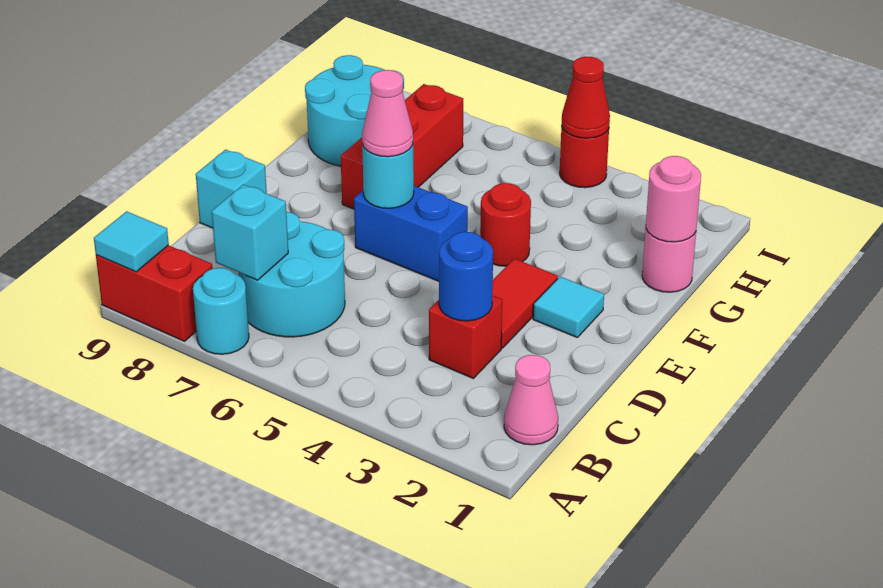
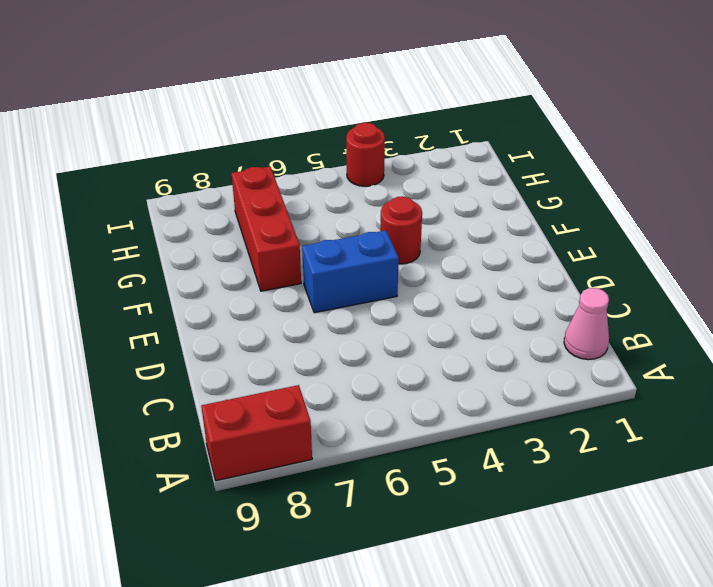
none -> cyan round brick A7 level 1
none -> cyan round brick B6:C7 level 1
none -> red brick C3 level 1

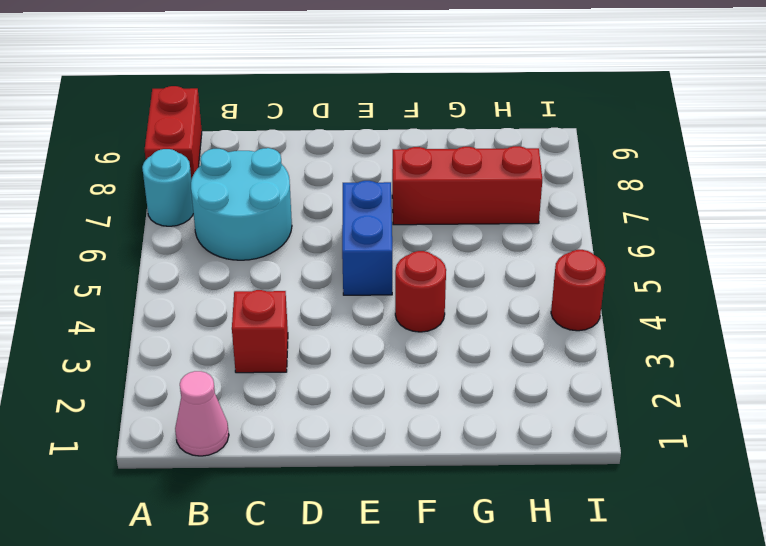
none -> red tile D3:E3 level 1
none -> cyan brick D9 level 1
none -> cyan tile E2 level 1

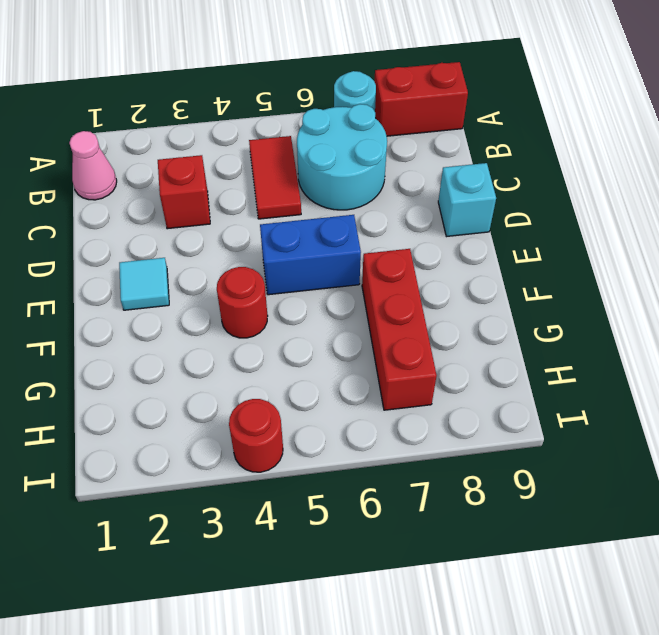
red tile B5:C5 level 1 -> red tile D3:E3 level 1
none -> pink round brick G1 level 1
none -> cyan round brick G8:H9 level 1
none -> cyan tile A9 level 2

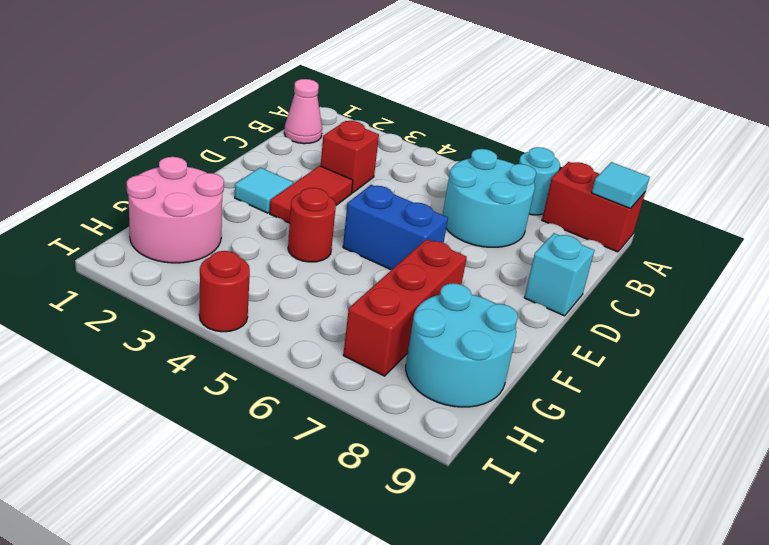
pink round brick G1:H2 level 1 -> pink round brick G1 level 1
none -> cyan brick B7 level 2
none -> blue round brick C3 level 2
none -> cyan round brick E6 level 2

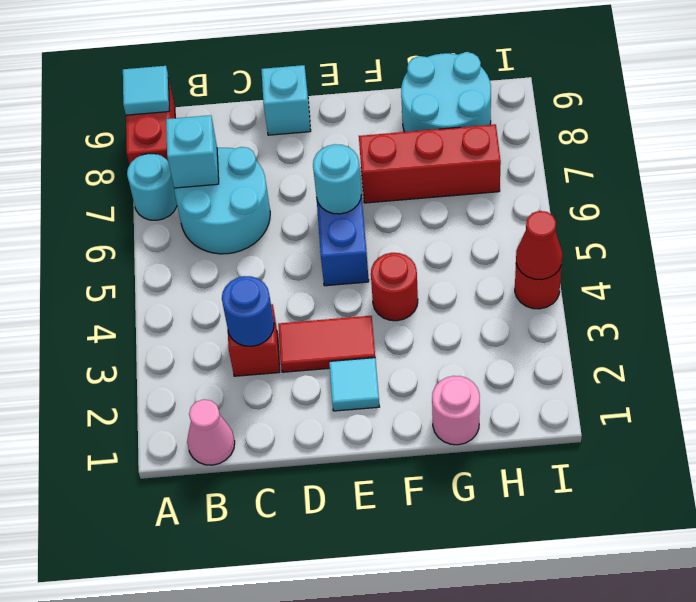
none -> pink round brick G1 level 2
none -> pink cone E6 level 3

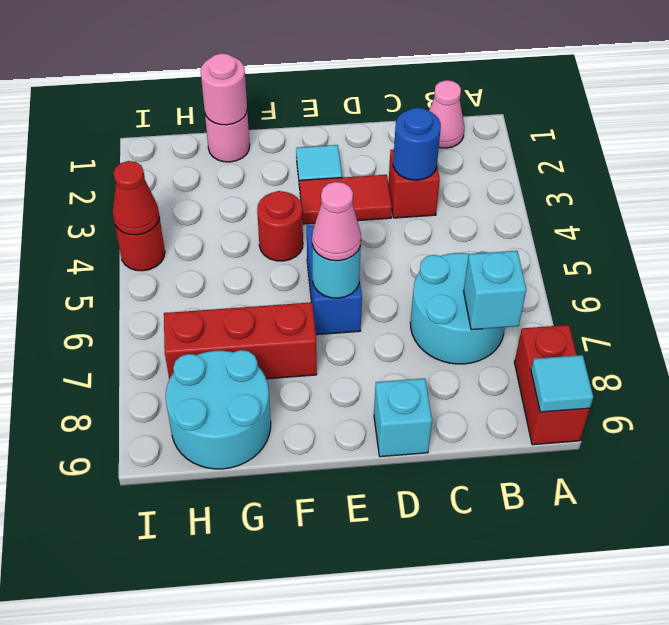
none -> cyan round brick A7 level 1

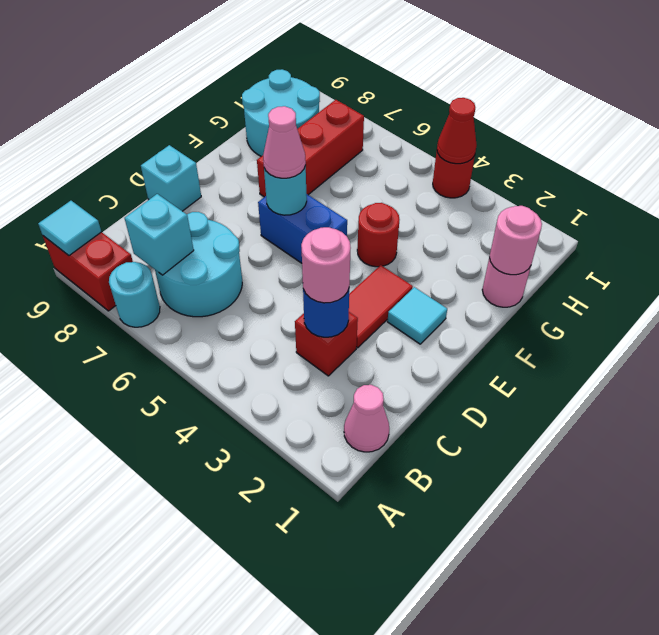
pink round brick C3 level 3 -> none

